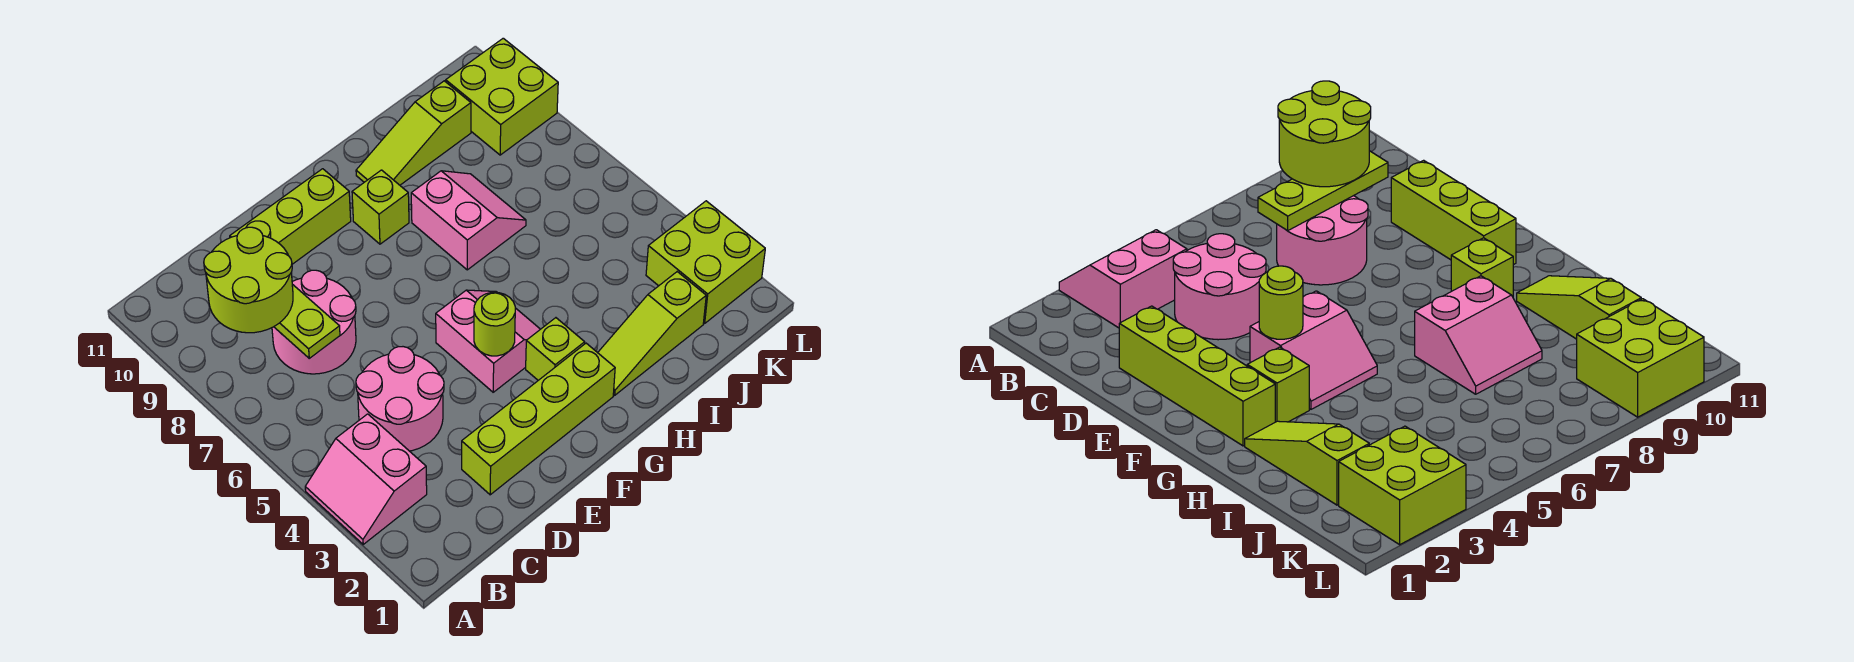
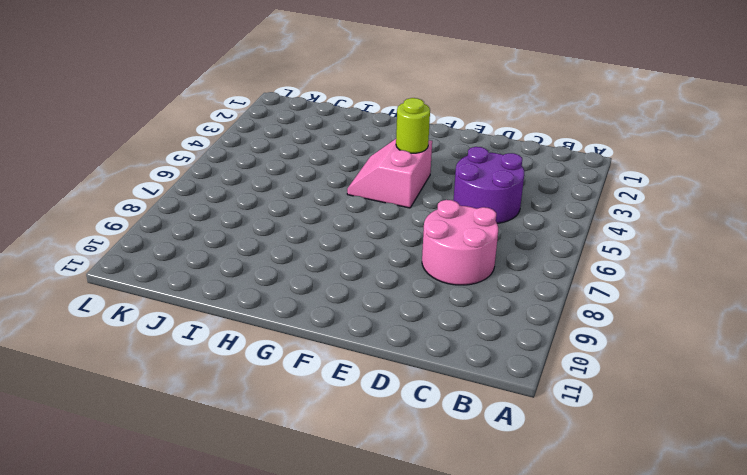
purple round brick C4:D5 level 1 -> pink round brick C4:D5 level 1
none -> pink slope A3:B4 level 1 top B
none -> lime brick D2:G2 level 1
none -> lime brick D10:F10 level 1

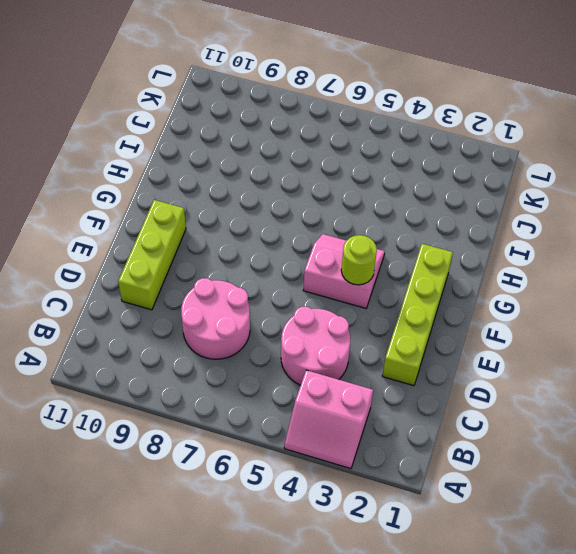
none -> lime brick G3 level 1
none -> lime brick G9 level 1
none -> lime slope H2:J2 level 1 top J

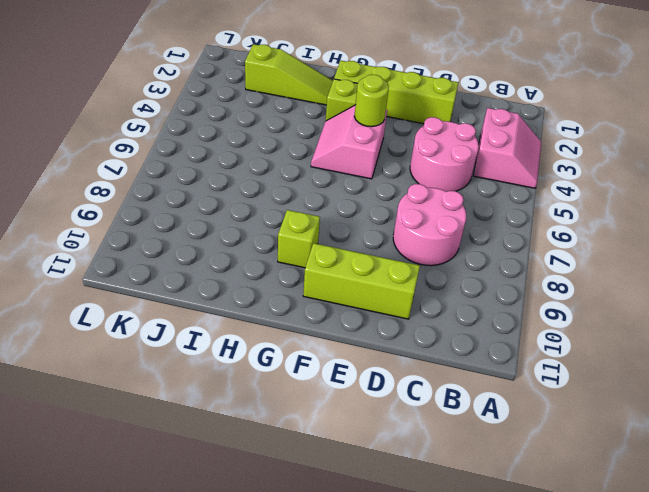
none -> pink slope H7:I8 level 1 top H
none -> lime slope H10:J10 level 1 top J
none -> lime brick K2:L3 level 1

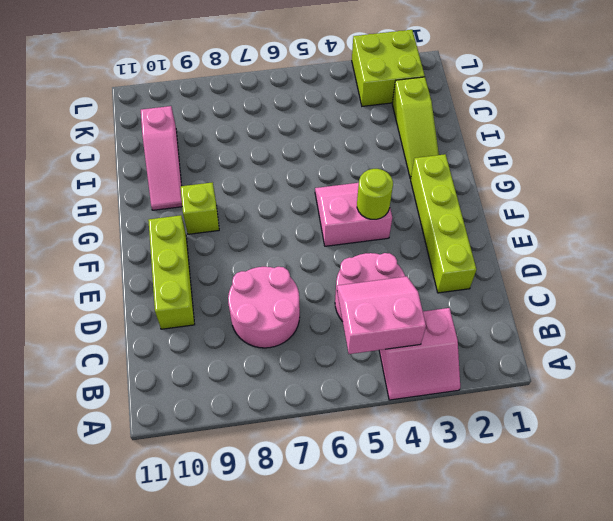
pink slope B4:C5 level 2 top B -> pink slope H7:I8 level 1 top H
pink slope H10:J10 level 1 top J -> lime slope H10:J10 level 1 top J
none -> lime brick G3 level 1
none -> lime brick K9:L10 level 1
none -> lime plate C7:C9 level 2

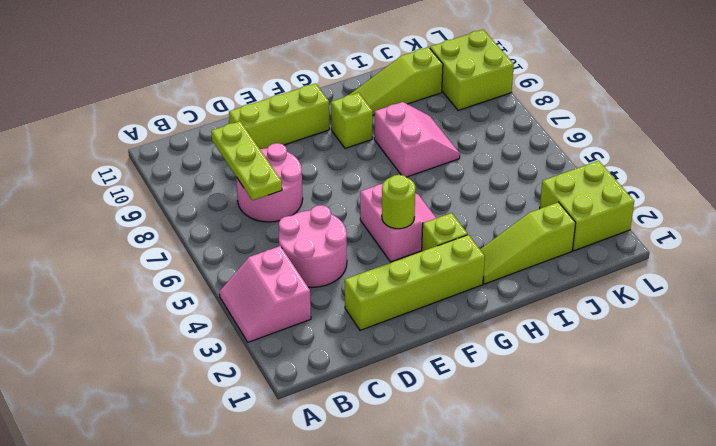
none -> lime round brick B8:C9 level 3

